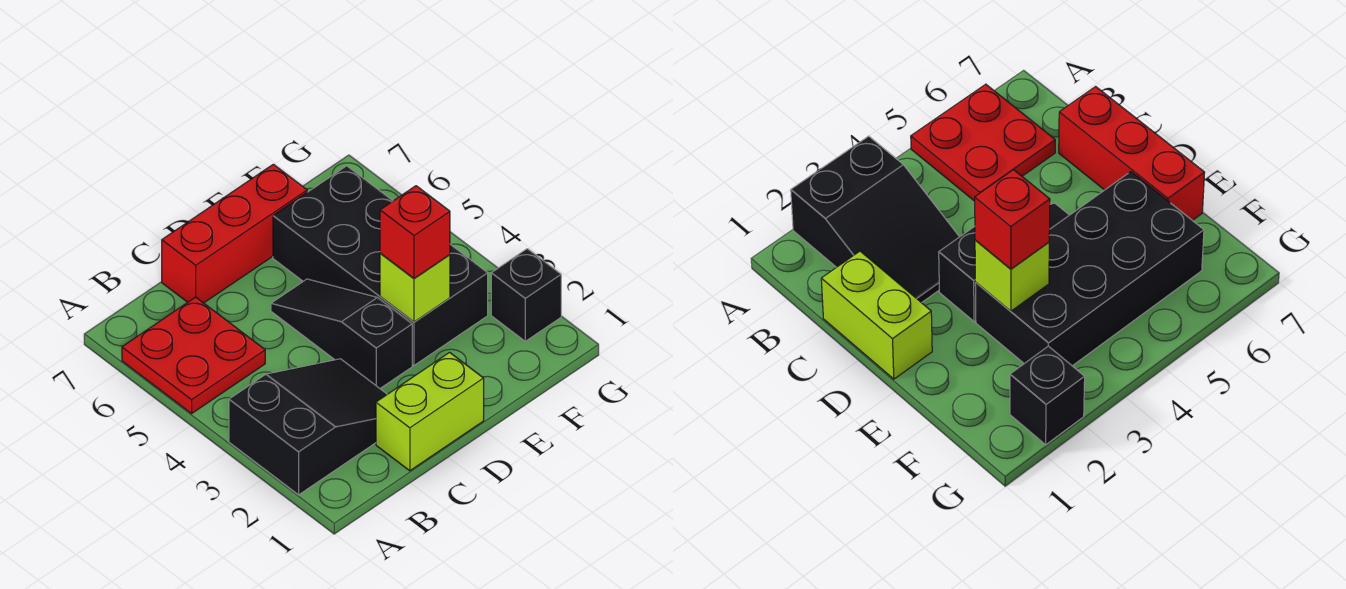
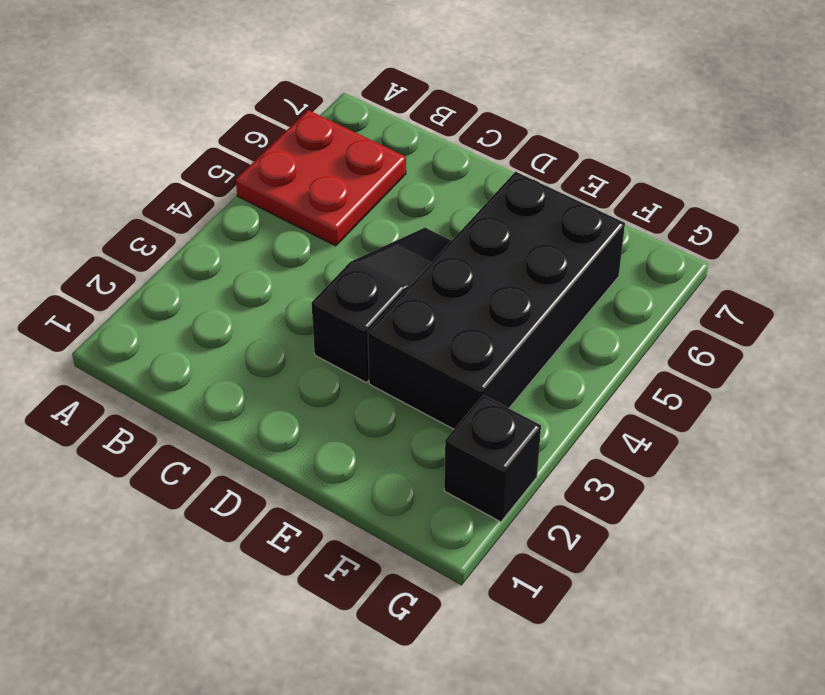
none -> black slope A2:C3 level 1 top A
none -> lime brick C1:D1 level 1

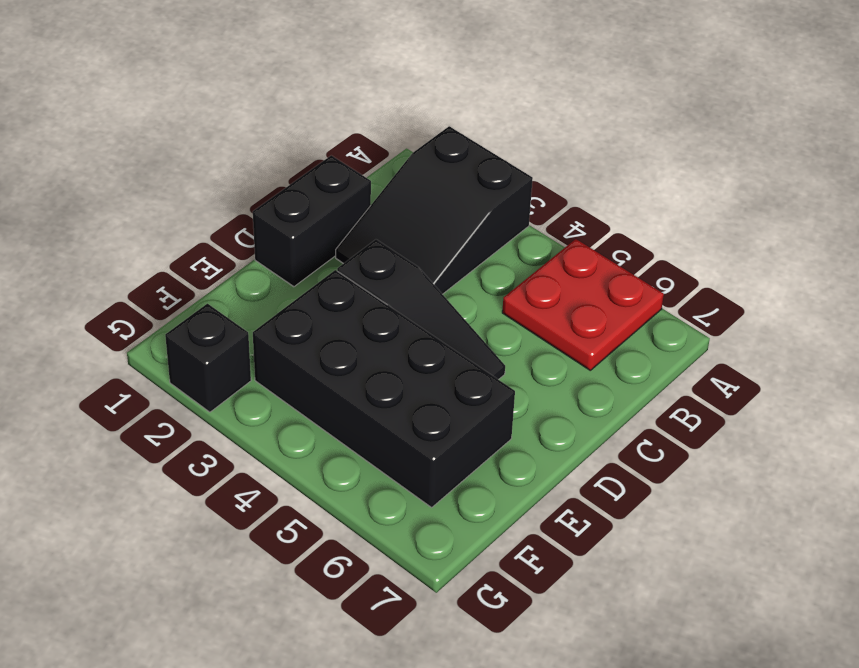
black brick C1:D1 level 1 -> lime brick C1:D1 level 1
none -> red brick C7:E7 level 1
none -> lime brick E3 level 2

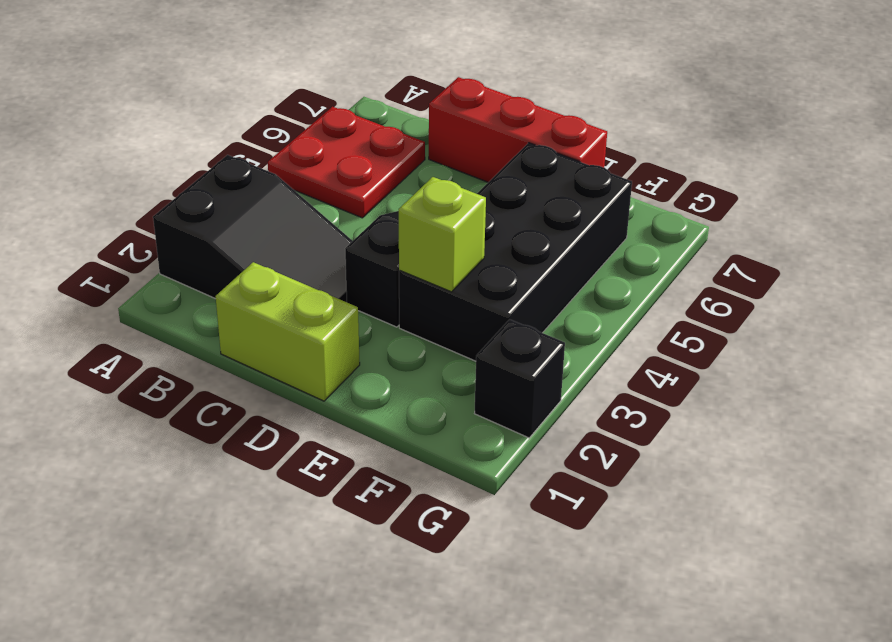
none -> red brick E3 level 3

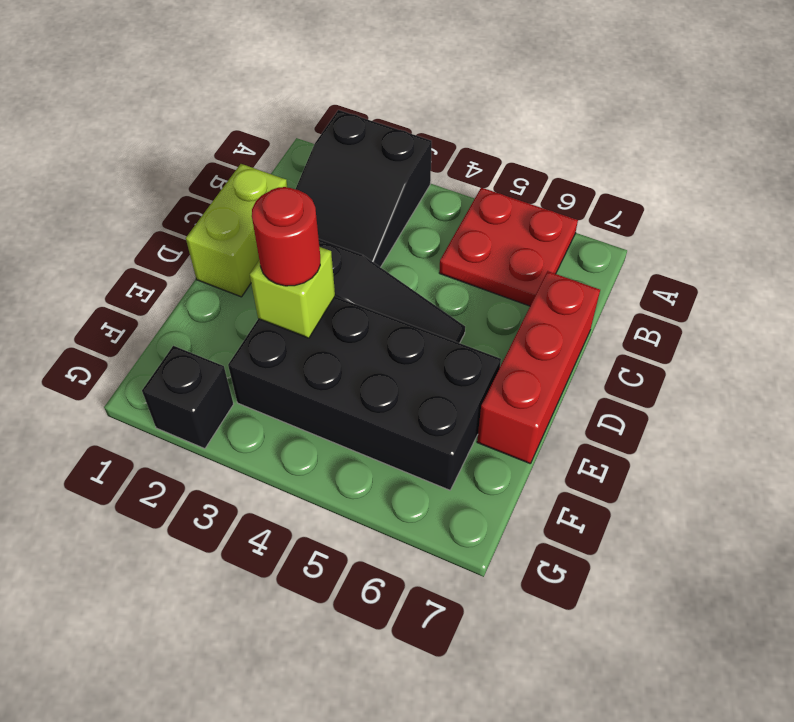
red round brick E3 level 3 -> red brick E3 level 3

